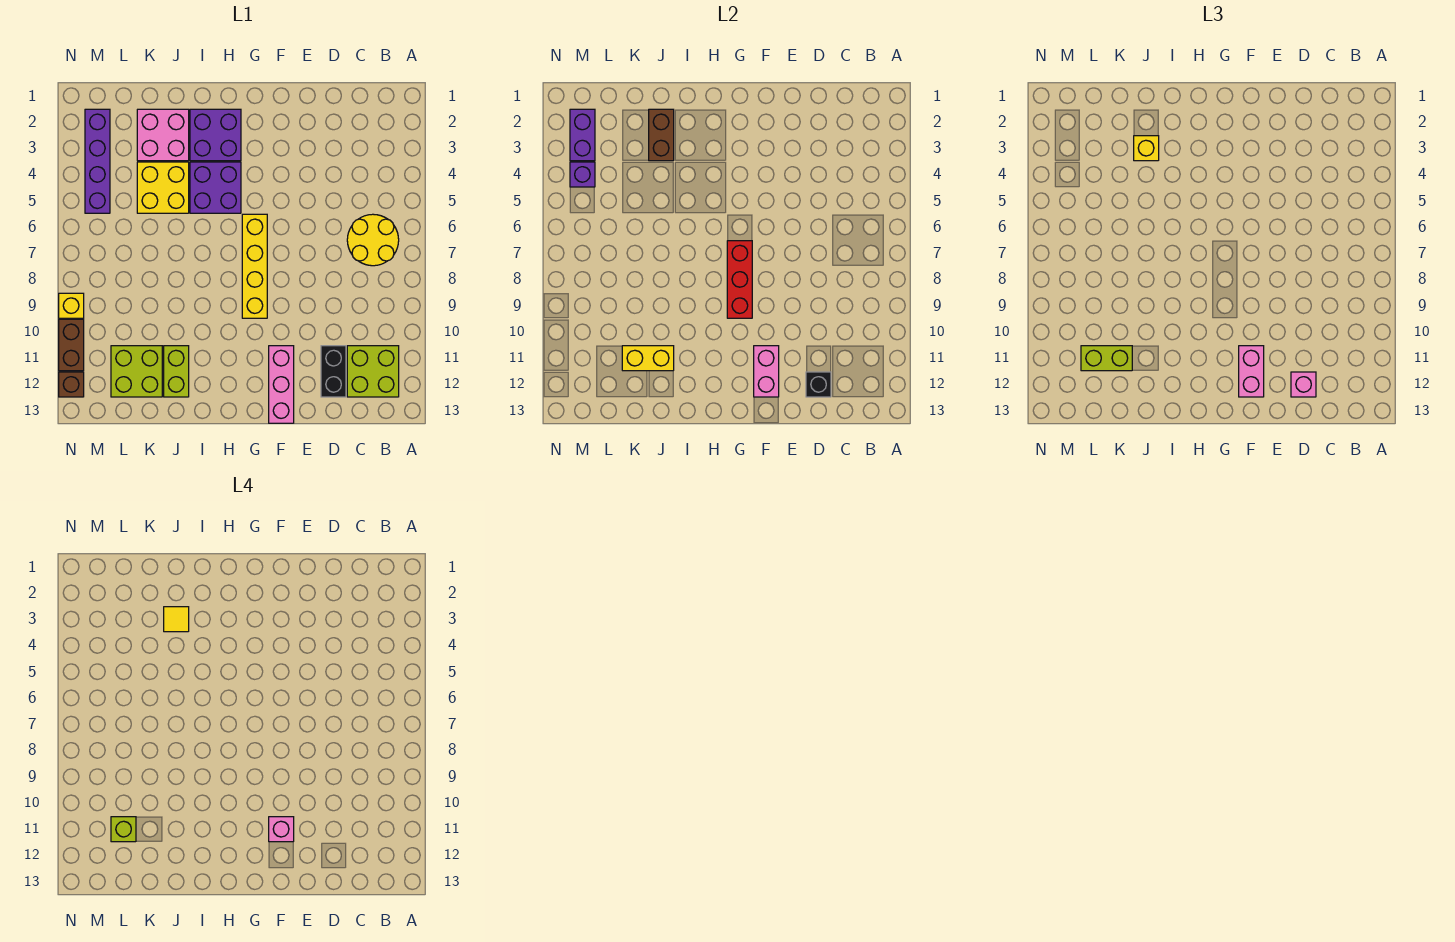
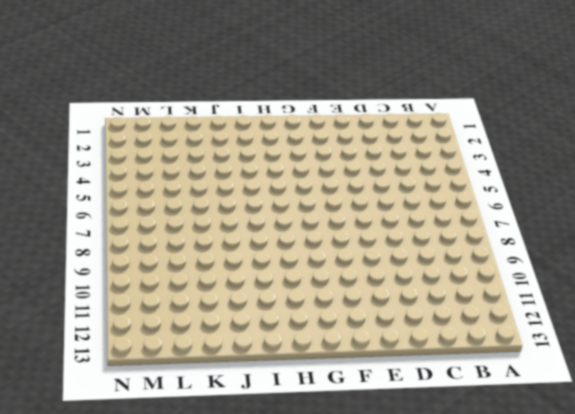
none -> yellow round brick B6:C7 level 1
none -> lime brick B11:C12 level 1
none -> black brick D11:D12 level 1

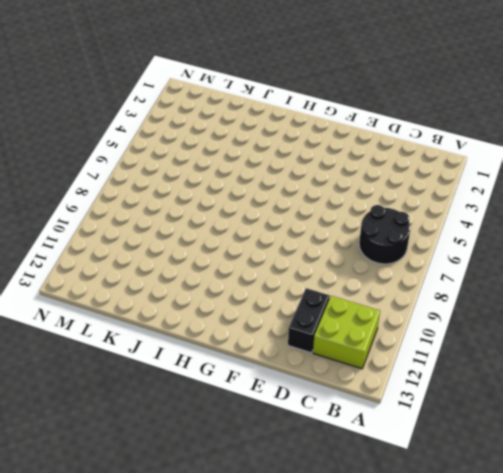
black round brick B6:C7 level 1 -> yellow round brick B6:C7 level 1
none -> pink brick F11:F13 level 1
none -> yellow brick G6:G9 level 1
none -> purple brick H2:I3 level 1

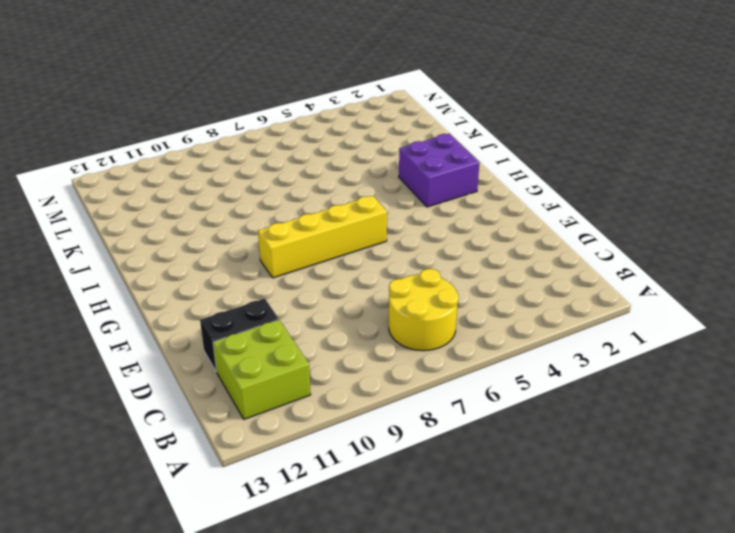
none -> pink brick F11:F13 level 1
none -> purple brick H4:I5 level 1
none -> pink brick J2:K3 level 1

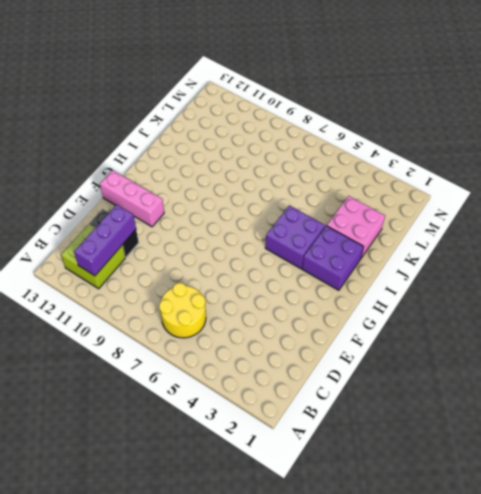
purple brick B11:D11 level 2 -> none
none -> yellow brick G6:G9 level 1
none -> yellow brick J4:K5 level 1
none -> lime brick J11:J12 level 1

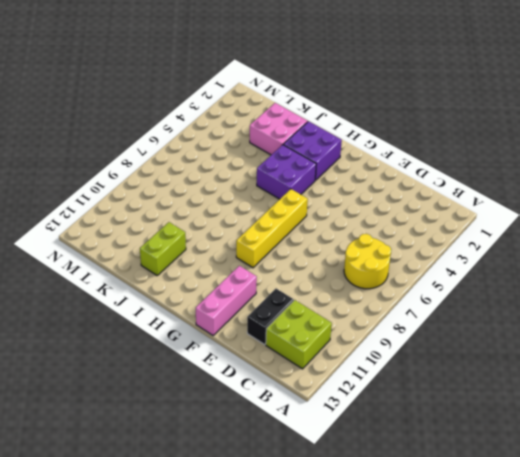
none -> yellow brick J4:K5 level 1
none -> lime brick K11:L12 level 1
none -> purple brick M2:M5 level 1

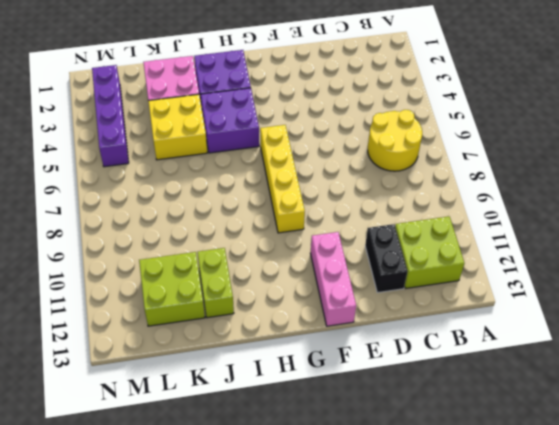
none -> yellow brick N9 level 1
none -> brown brick N10:N11 level 1
none -> brown brick N12 level 1

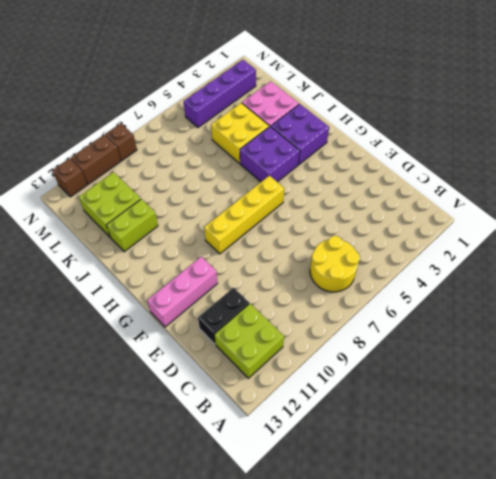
brown brick N9 level 1 -> yellow brick N9 level 1
none -> black brick D12 level 2
none -> pink brick F11:F12 level 2
none -> red brick G7:G9 level 2

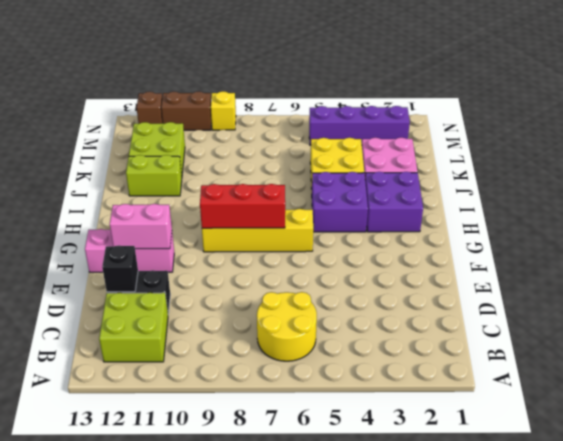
none -> brown brick J2:J3 level 2
none -> yellow brick J11:K11 level 2
none -> purple brick M2:M3 level 2

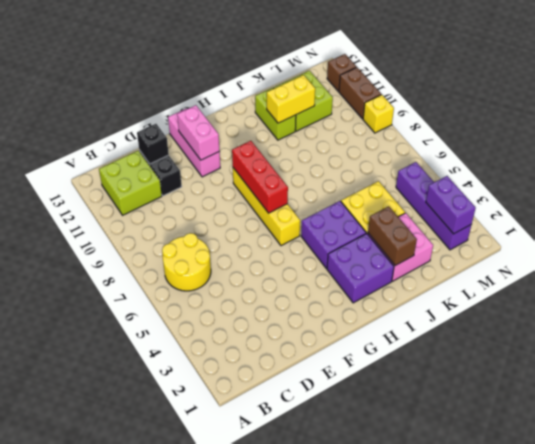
none -> purple brick M4 level 2
none -> pink brick D12 level 3
none -> pink brick F11:F12 level 3

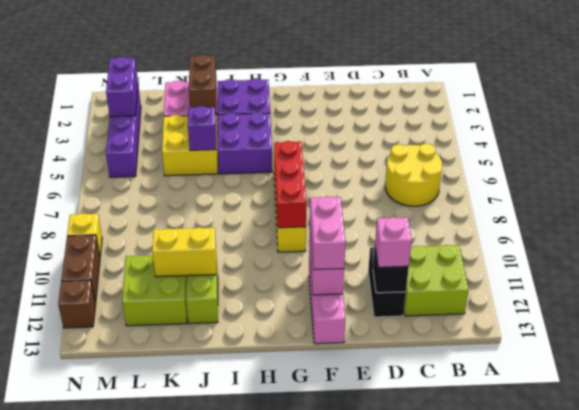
purple brick J5 level 2 -> purple brick M4 level 2
none -> yellow brick J3 level 3
none -> lime brick K11:L11 level 3
none -> pink brick F11 level 4

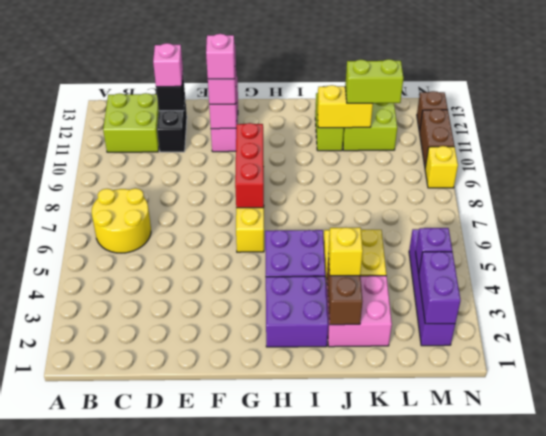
none -> yellow tile J3 level 4
none -> lime brick L11 level 4

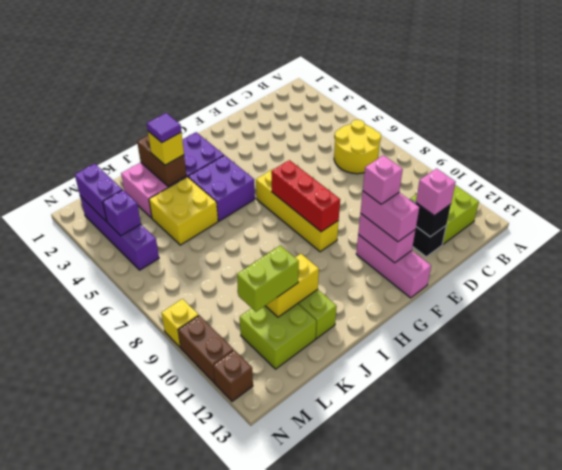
purple tile J3 level 4 -> yellow tile J3 level 4
none -> lime brick L11 level 4

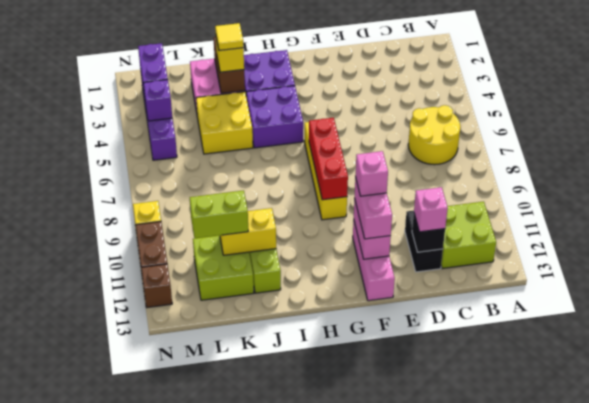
none -> lime brick L11 level 4

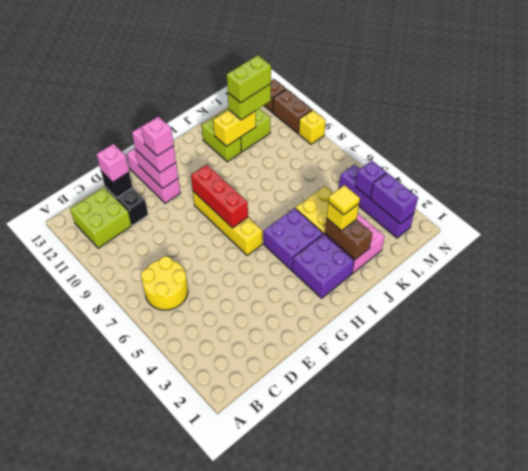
lime brick K11:L11 level 4 -> lime brick L11 level 4

